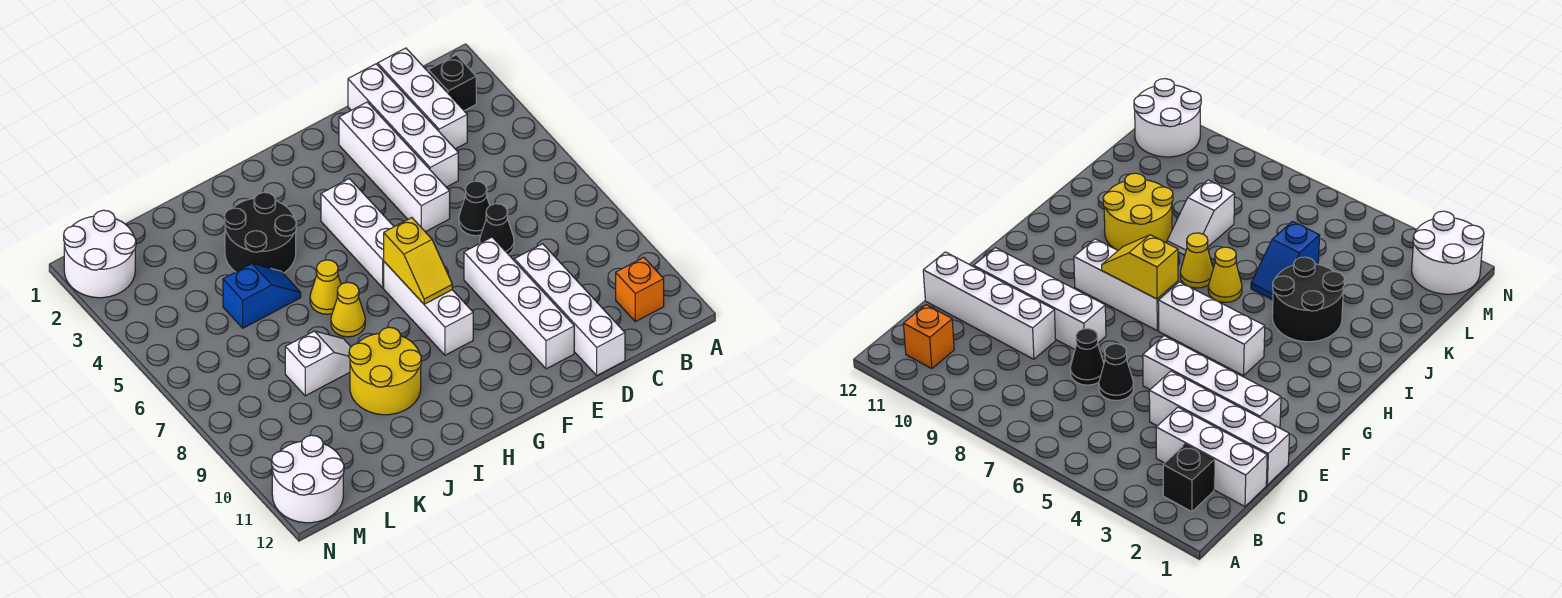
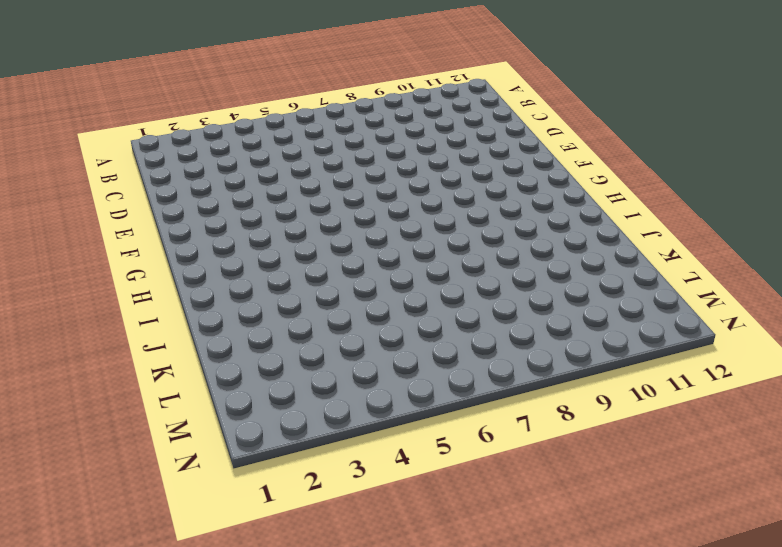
none -> black brick B2 level 1
none -> orange brick B11 level 1
none -> white brick C1:C3 level 1

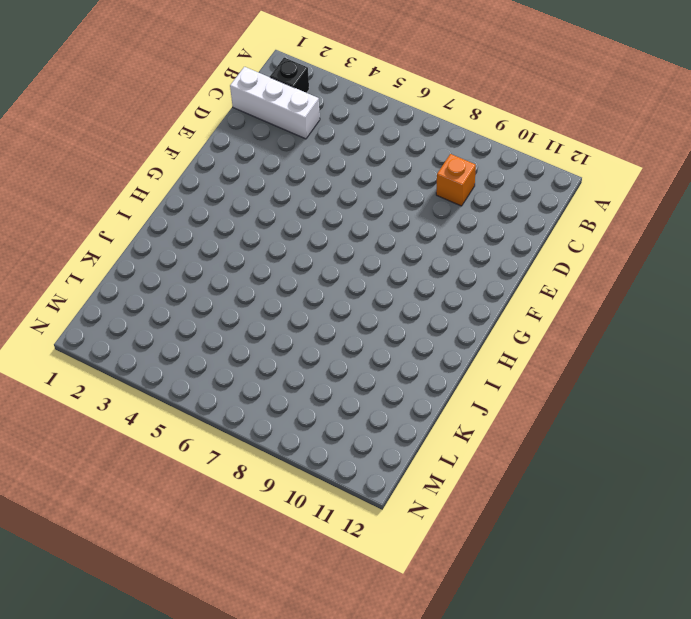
orange brick C9 level 1 -> orange brick B11 level 1
none -> white brick D1:D4 level 1
none -> black cone D6 level 1
none -> black cone D7 level 1

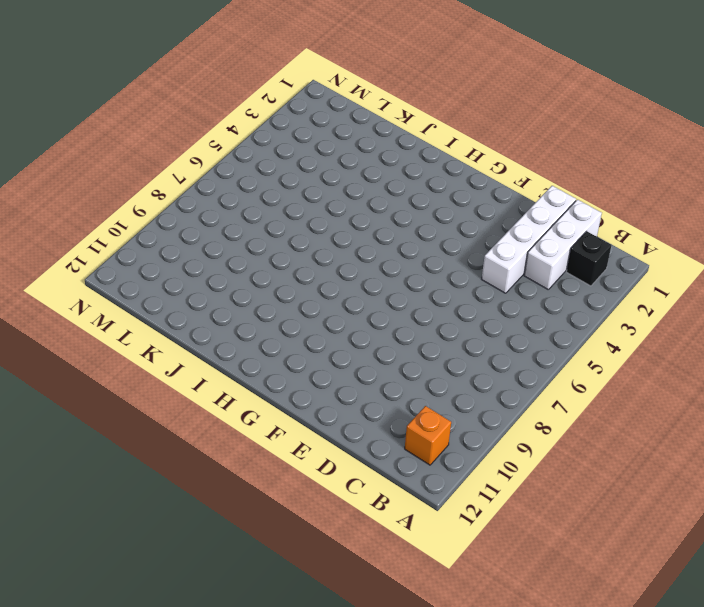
none -> black cone D6 level 1
none -> black cone D7 level 1
none -> white brick D9:D12 level 1

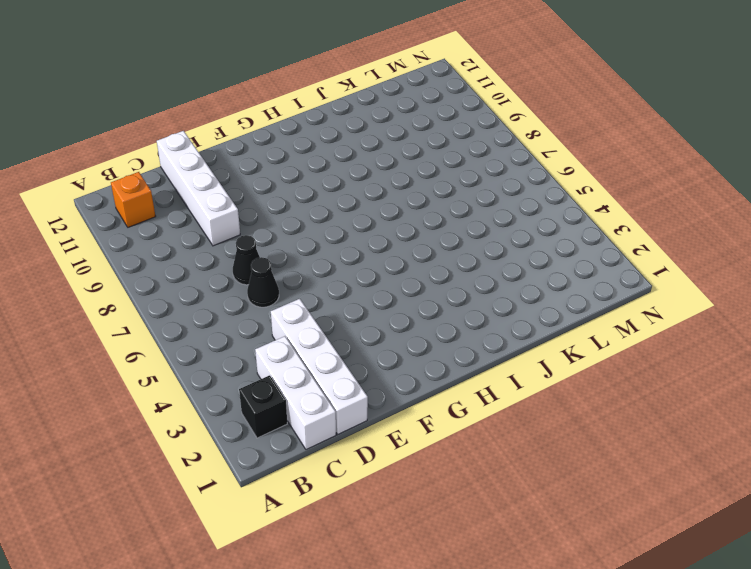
none -> white brick E2:E5 level 1
none -> white brick E8:E11 level 1
none -> white brick G4:G6 level 1

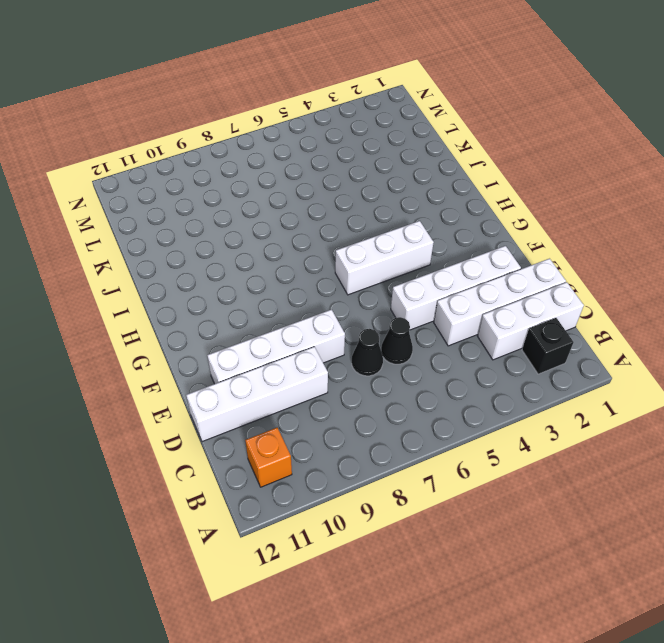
none -> white brick G7:G9 level 1
none -> black round brick I3:J4 level 1
none -> yellow cone I6 level 1

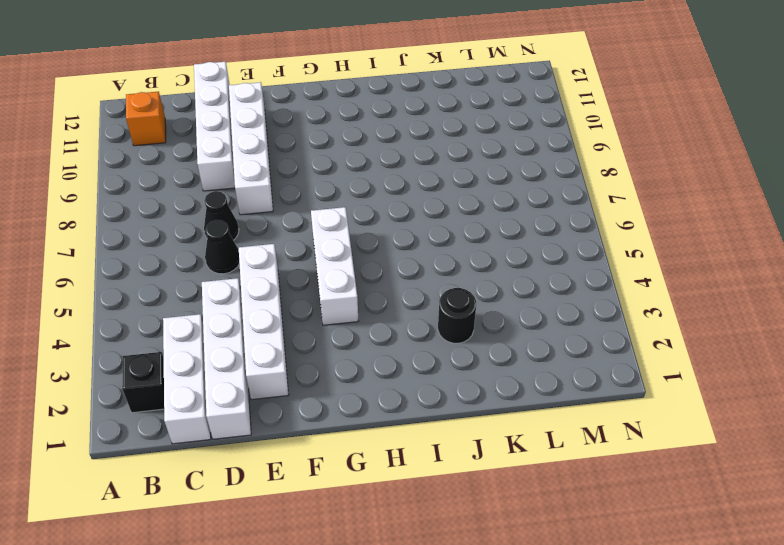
black round brick J3 level 1 -> black round brick I3:J4 level 1
none -> white brick G7:G9 level 1
none -> yellow cone I6 level 1
none -> yellow cone I7 level 1

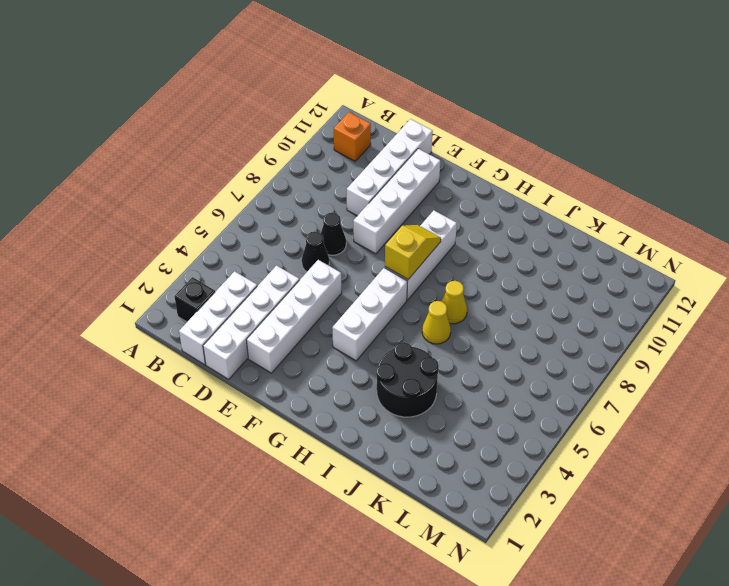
none -> yellow round brick I9:J10 level 1
none -> blue slope J5:K5 level 1 top K
none -> white slope J8:K8 level 1 top K

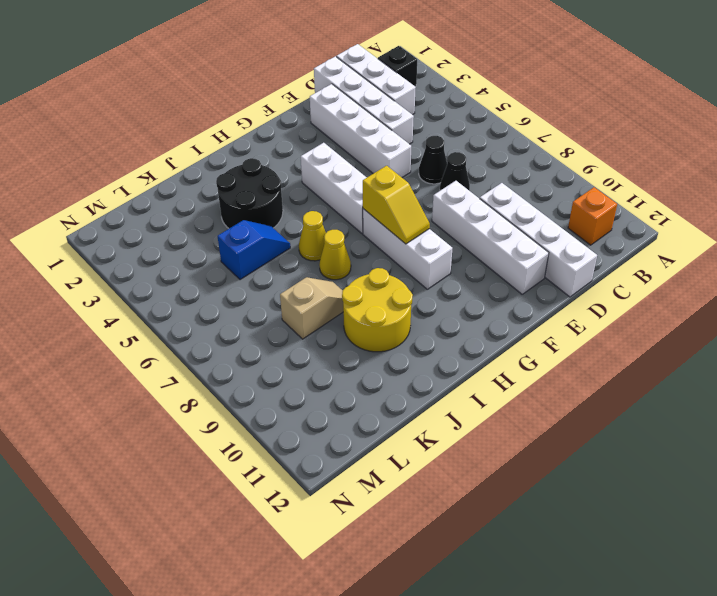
tan slope J8:K8 level 1 top K -> white slope J8:K8 level 1 top K
none -> white round brick M1:N2 level 1
none -> white round brick M11:N12 level 1

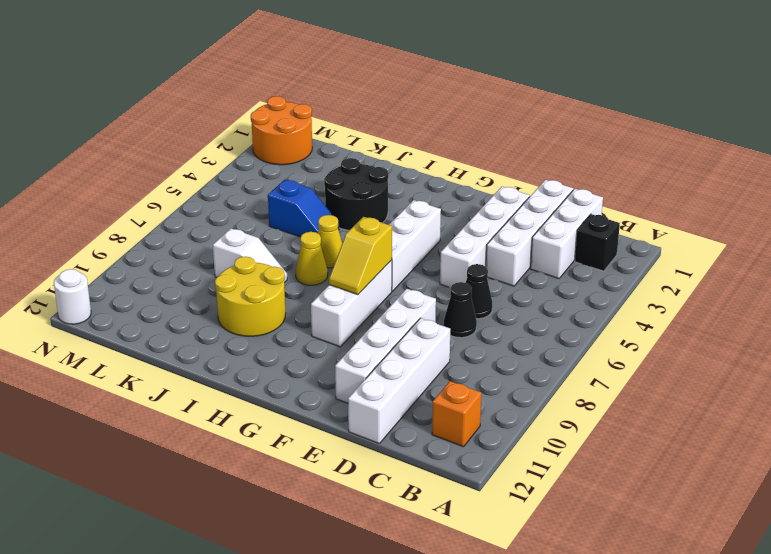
orange round brick M1:N2 level 1 -> white round brick M1:N2 level 1
white round brick N12 level 1 -> white round brick M11:N12 level 1

